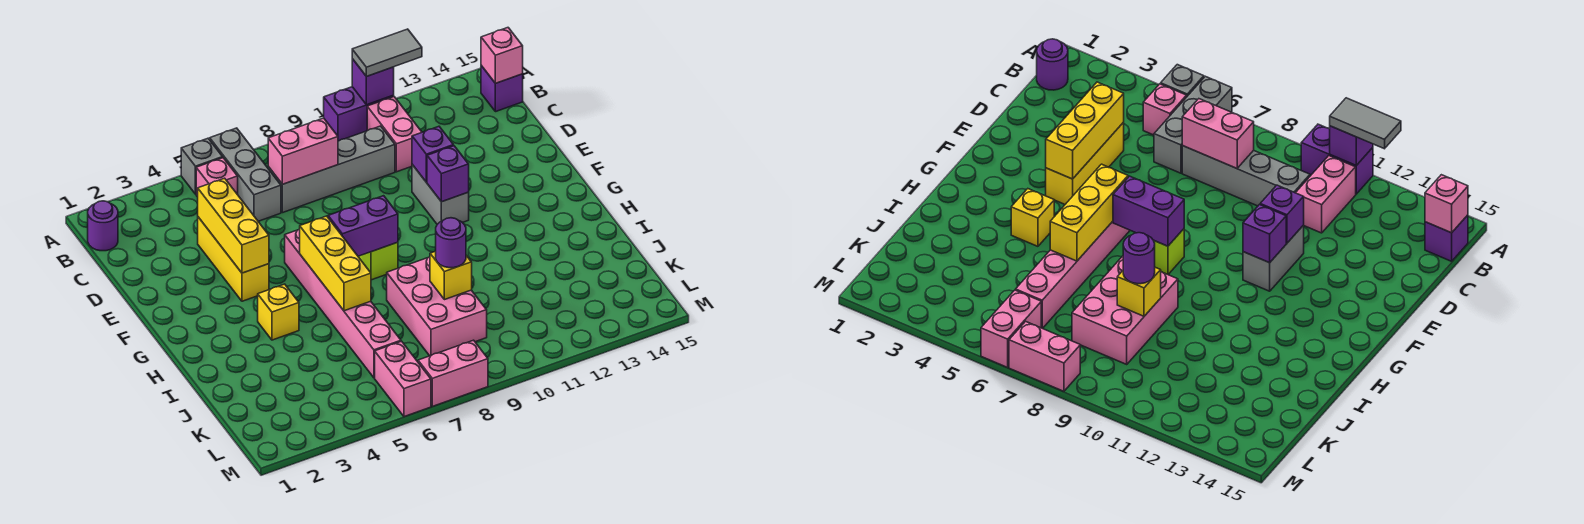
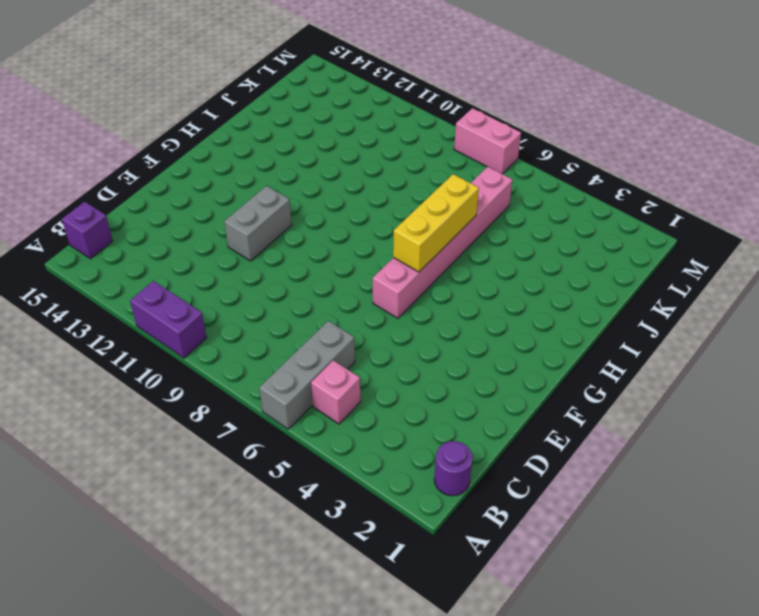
none -> grey brick A5 level 1
none -> pink brick B11:C11 level 1
none -> grey brick C7:C10 level 1

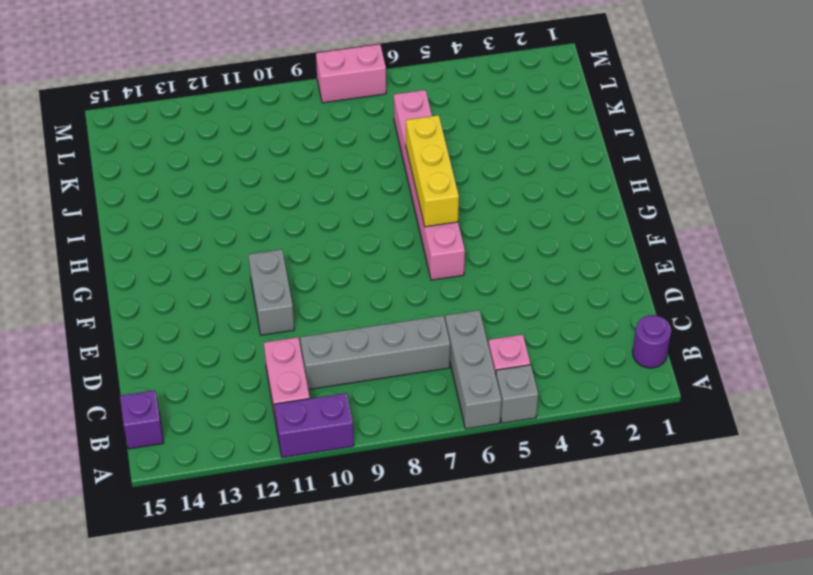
none -> yellow brick D4:F4 level 1
none -> lime brick G8 level 1
none -> yellow brick H4 level 1

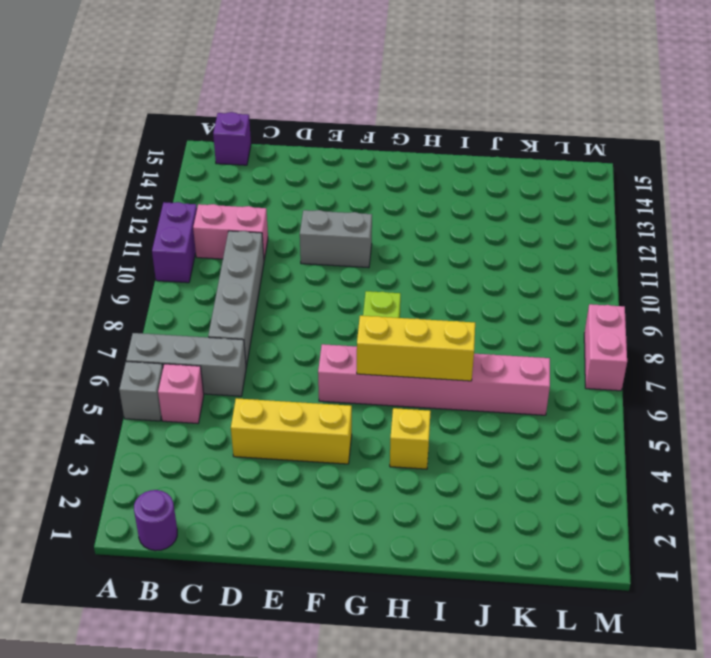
none -> pink brick I8:K9 level 1
none -> pink brick L6:M6 level 1
none -> purple brick A11 level 2

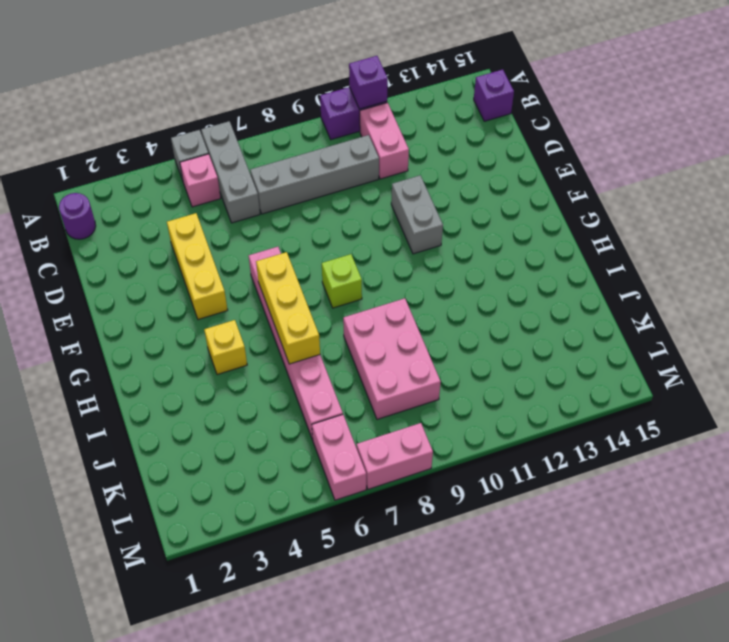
none -> pink brick B15 level 2
none -> pink brick C7:C8 level 2
none -> yellow brick D4:F4 level 2

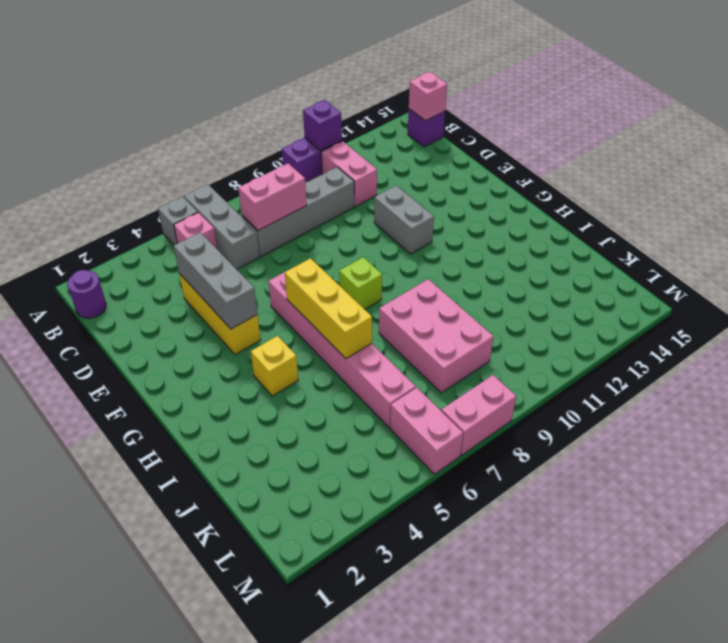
grey brick D4:F4 level 2 -> yellow brick D4:F4 level 2
none -> purple brick E11 level 2
none -> purple brick F11 level 2
none -> purple brick G7:G8 level 2

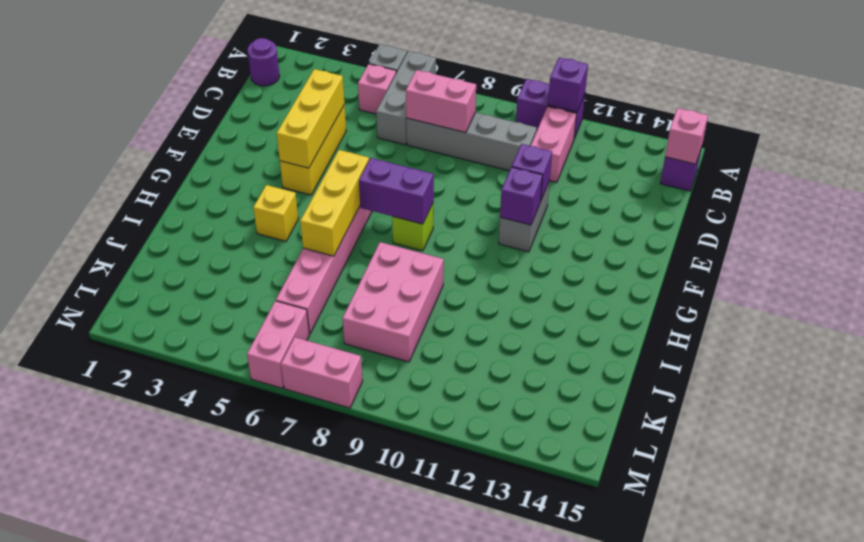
none -> yellow brick J9 level 2
none -> grey tile A11:A12 level 3
none -> purple round brick J9 level 3

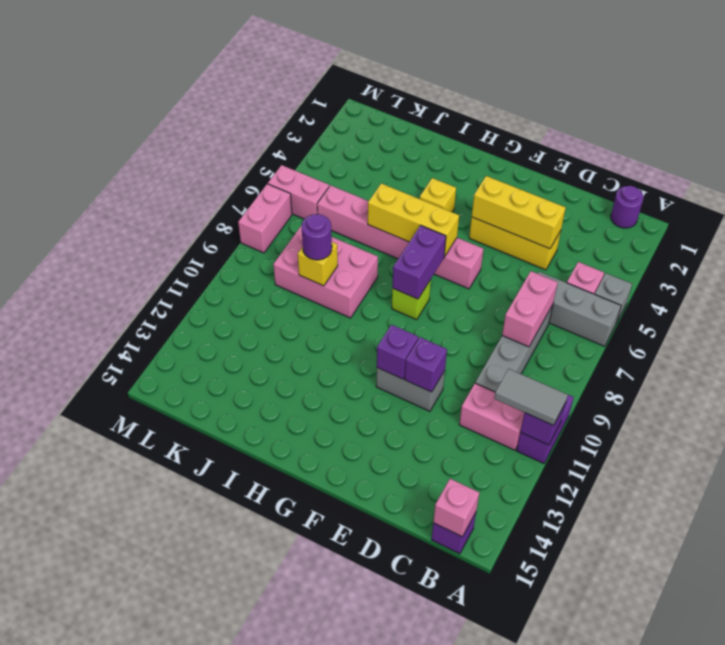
grey tile A11:B11 level 3 -> grey tile A11:A12 level 3

